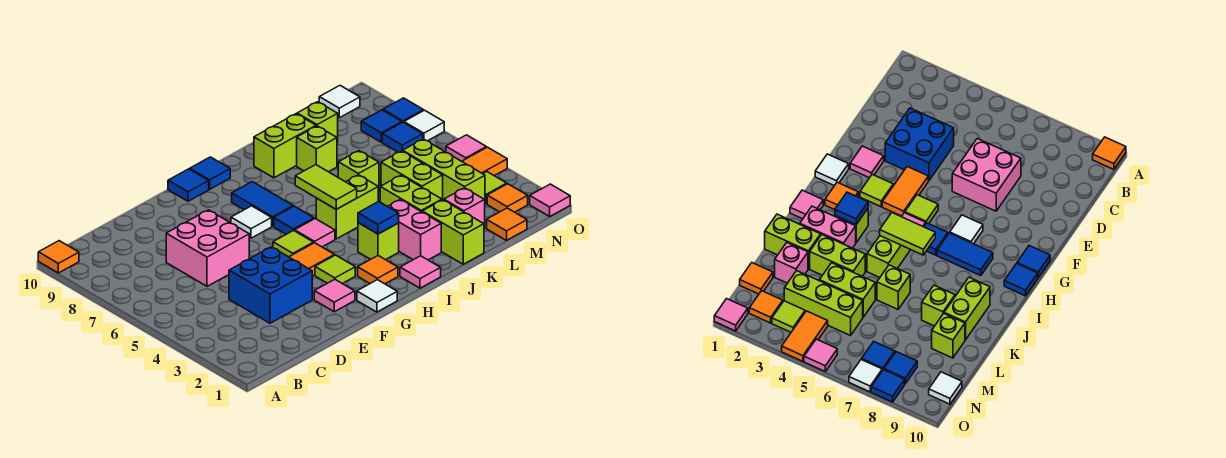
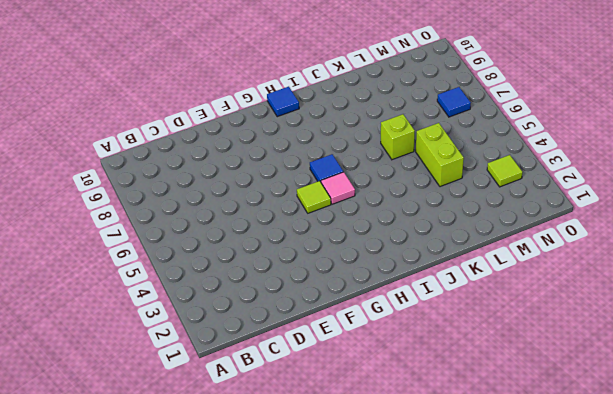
none -> orange tile A10 level 1
none -> blue brick D3:E4 level 1
none -> pink brick D6:E7 level 1
none -> pink tile F2 level 1

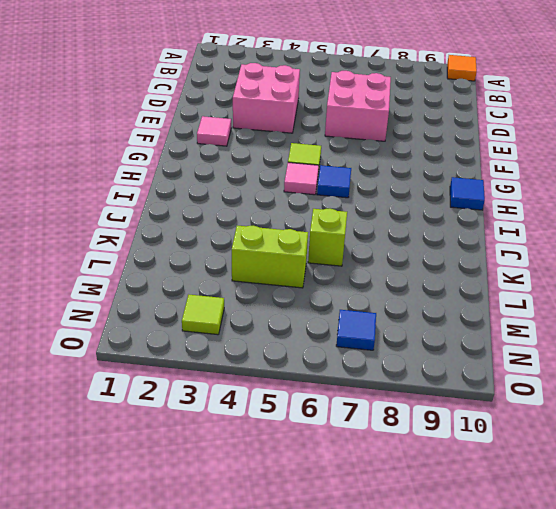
pink brick D3:E4 level 1 -> blue brick D3:E4 level 1
none -> orange tile F4:G4 level 1
none -> white tile G1 level 1
none -> lime tile G3 level 1
none -> white tile G7 level 1

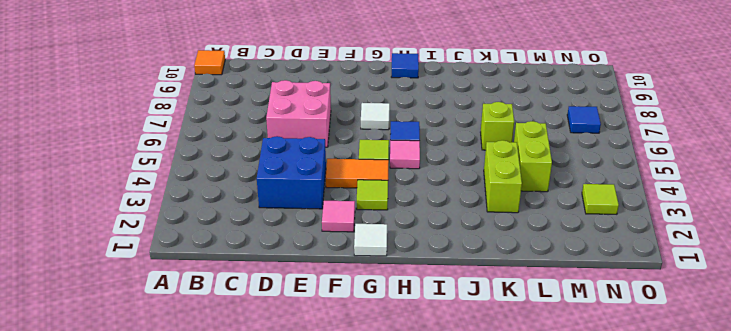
none -> blue tile G10 level 1
none -> orange tile H2 level 1
none -> blue tile H7:H8 level 1
none -> pink tile I1 level 1

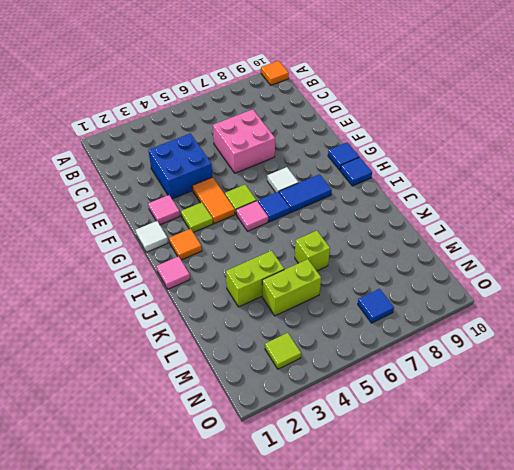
none -> lime brick I3 level 1
none -> lime brick I5:J5 level 1
none -> pink brick J2:J3 level 1
none -> lime brick J9:K9 level 1

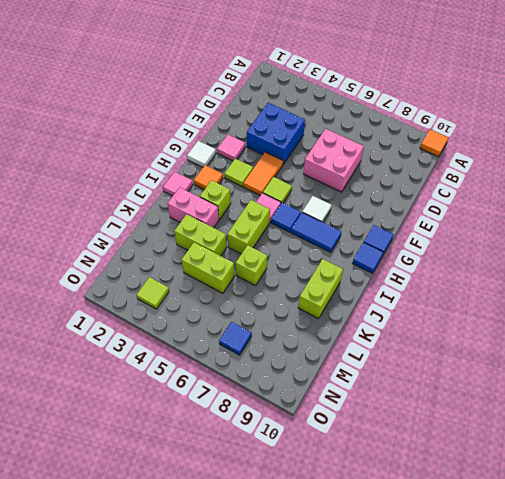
none -> lime brick K1:K2 level 1
none -> lime brick K8 level 1
none -> pink brick L2 level 1
none -> lime brick L9 level 1

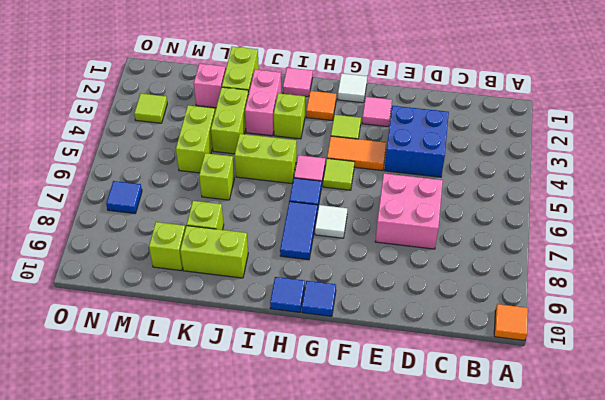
none -> orange tile M1 level 1
none -> lime brick M3:M5 level 1
none -> orange tile N2 level 1
none -> orange tile N4:O4 level 1

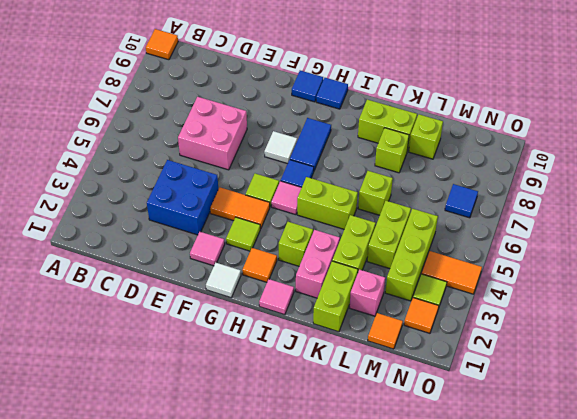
none -> blue tile N8 level 1
none -> white tile N10 level 1
none -> pink tile O1 level 1
none -> pink tile O5 level 1

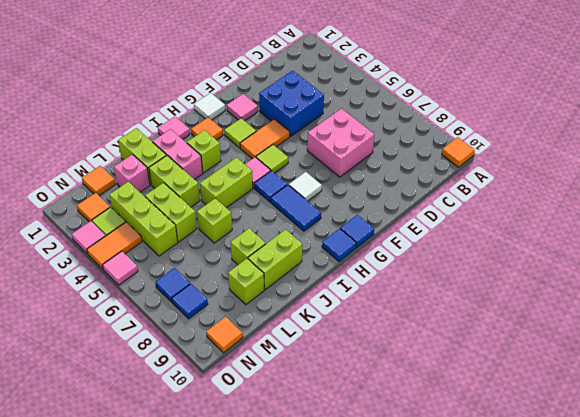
orange tile N10 level 1 -> white tile N10 level 1
pink tile O3 level 1 -> pink tile O1 level 1
none -> white tile O7 level 1
none -> blue tile O8 level 1
none -> blue tile I3 level 2
none -> lime tile I5:I6 level 2

